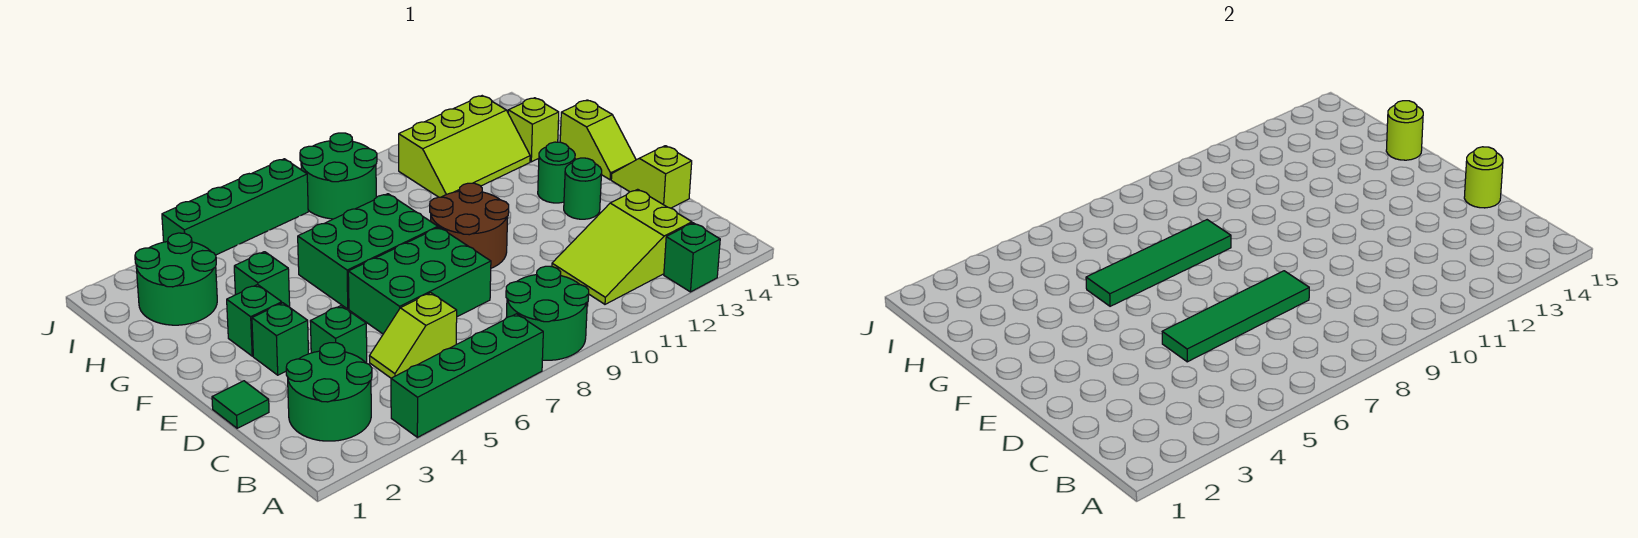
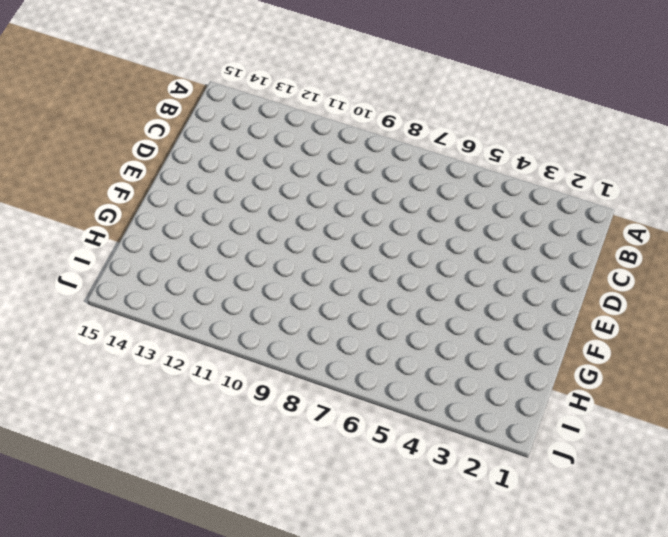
none -> green brick A4:A7 level 1
none -> green round brick A8:B9 level 1
none -> green brick A13 level 1

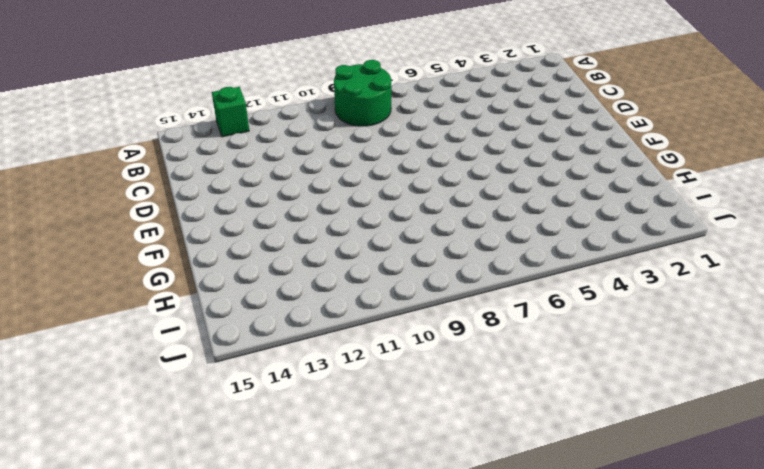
none -> green brick A4:A7 level 1
none -> green round brick B2:C3 level 1
none -> lime slope B11:C13 level 1 top 13

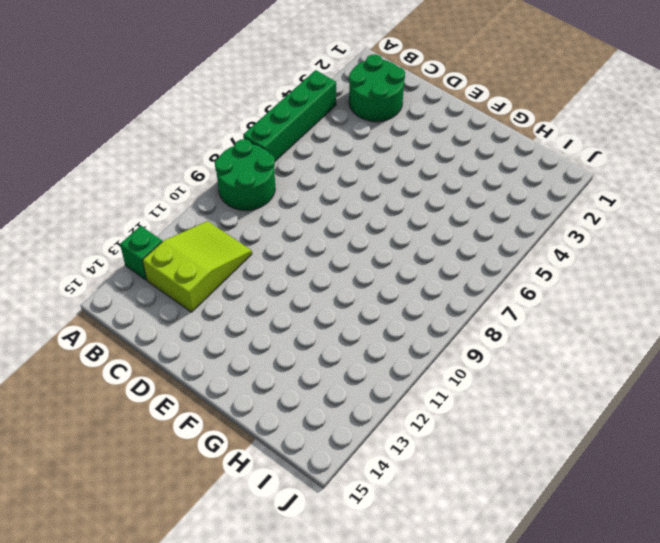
none -> lime slope C5:C6 level 1 top 6
none -> green tile D1 level 1
none -> green brick D4 level 1

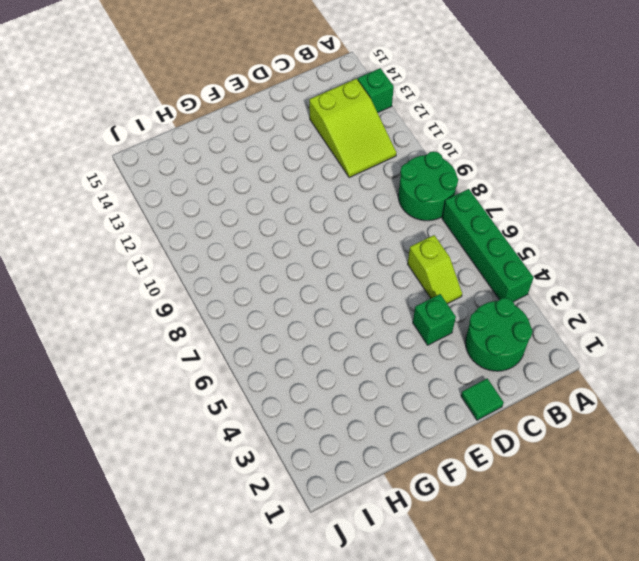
none -> green brick D6:E8 level 1
none -> lime slope D15:E15 level 1 top D
none -> green brick E3 level 1

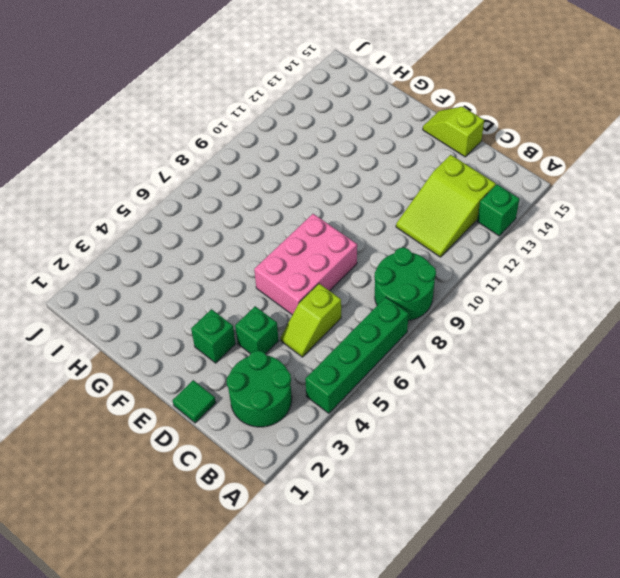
pink brick D6:E8 level 1 -> green brick D6:E8 level 1
none -> brown round brick E9:F10 level 1
none -> green round brick E13 level 1
none -> green brick F3 level 1

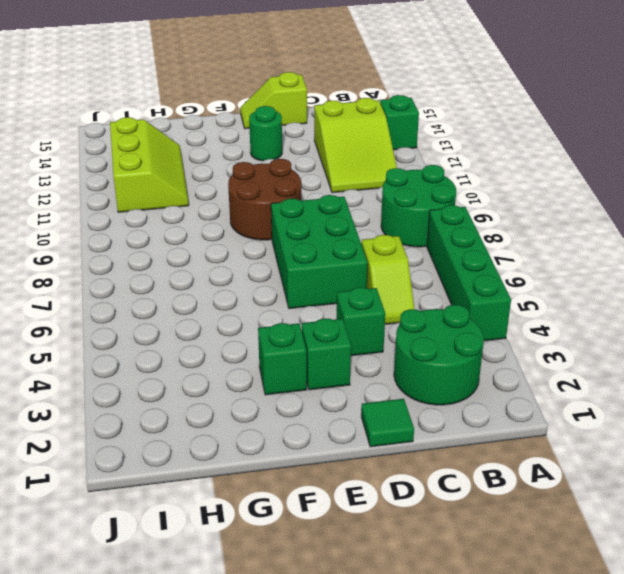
none -> green brick F6:G8 level 1
none -> green round brick F13 level 1
none -> lime slope F15:G15 level 1 top G

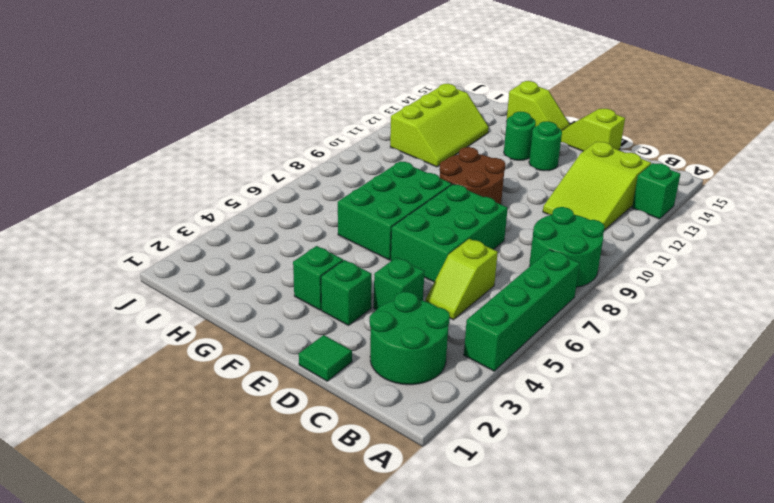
none -> green brick G4 level 1
none -> green round brick H2:I3 level 1
none -> lime brick H14 level 1

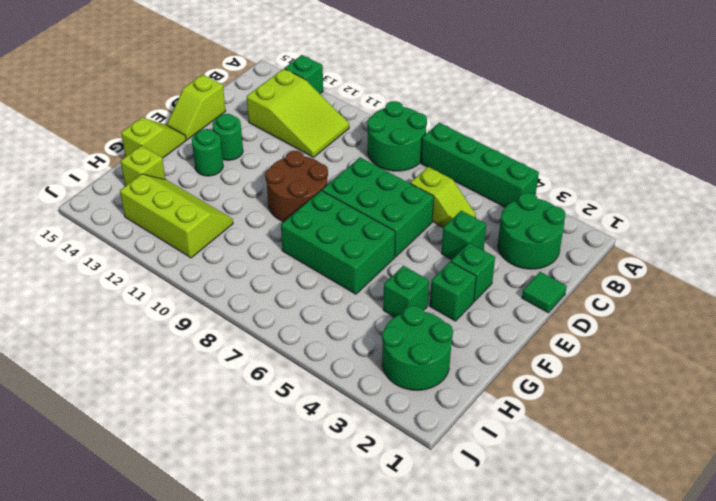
none -> green round brick I8:J9 level 1
none -> green brick J4:J7 level 1
none -> green tile D5:D8 level 2

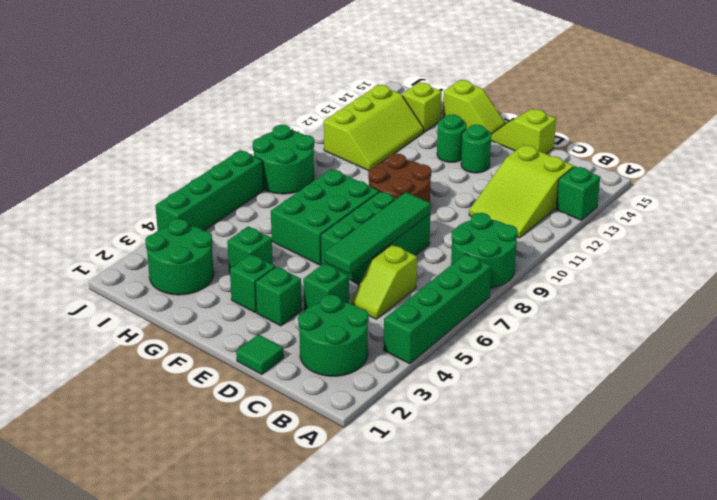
none -> lime round brick D15 level 2
none -> green tile G5:G8 level 2
none -> lime round brick G15 level 2

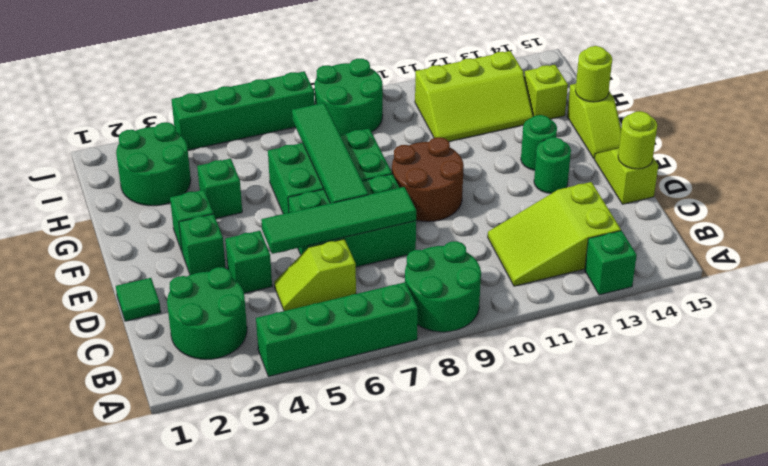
green tile E7:H7 level 2 -> green tile G5:G8 level 2

